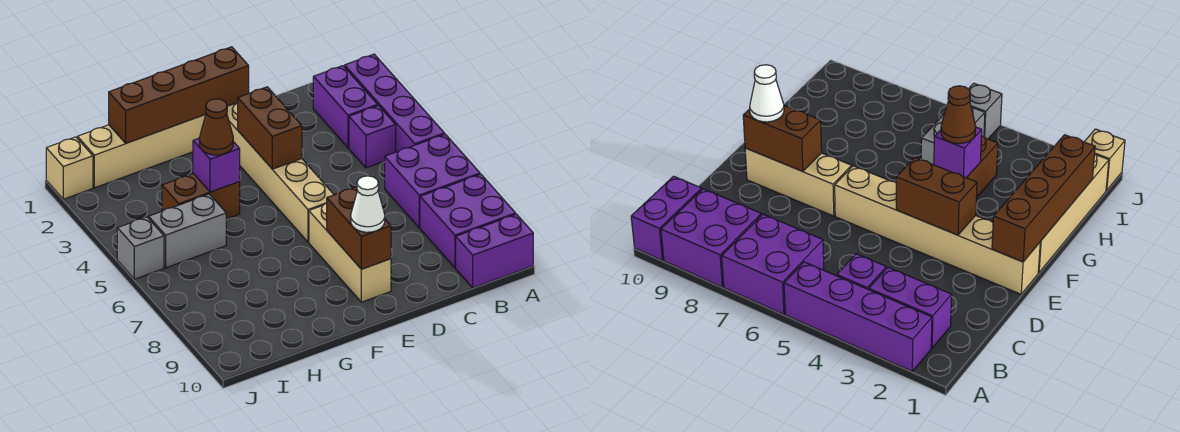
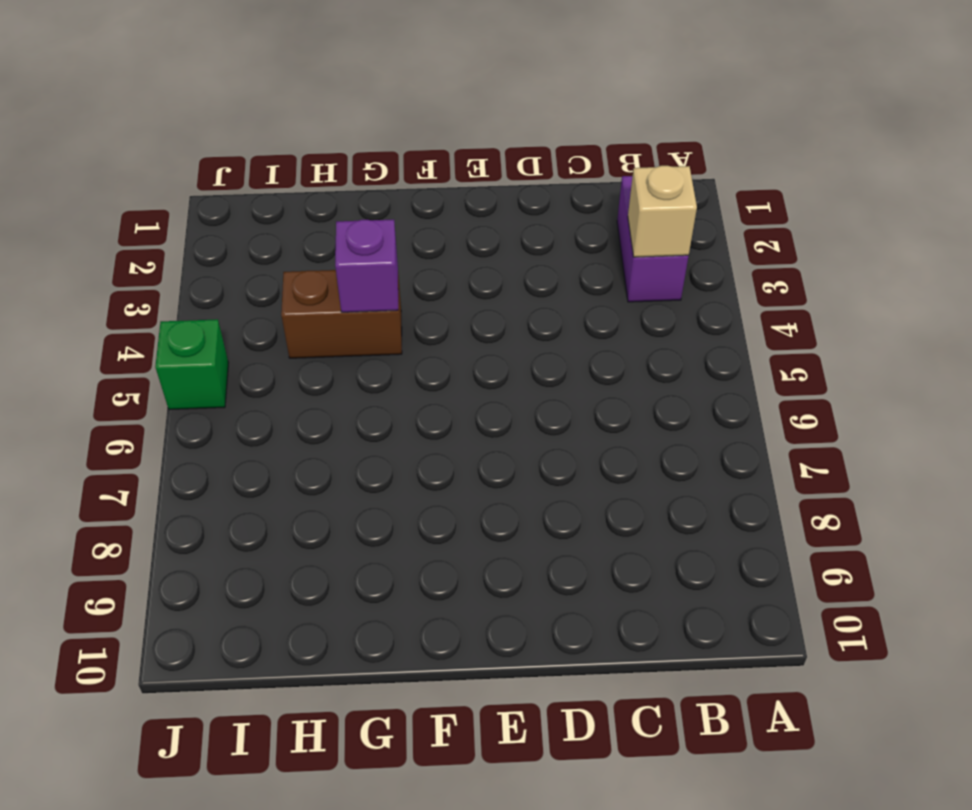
tan brick B3 level 2 -> tan brick J1 level 1
green brick J5 level 1 -> grey brick J5 level 1
none -> purple brick A2:A5 level 1
none -> purple brick A6:B7 level 1
none -> purple brick A8:B9 level 1

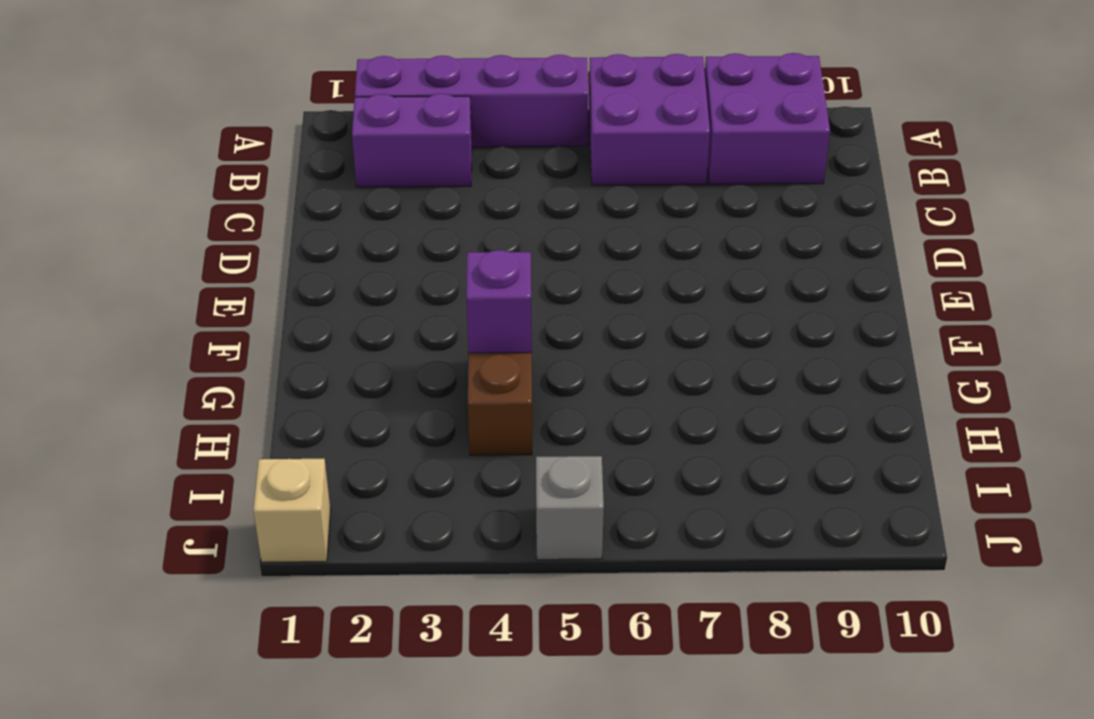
none -> purple brick A10:B10 level 1
none -> purple brick B4 level 1
none -> tan brick E1:E6 level 1

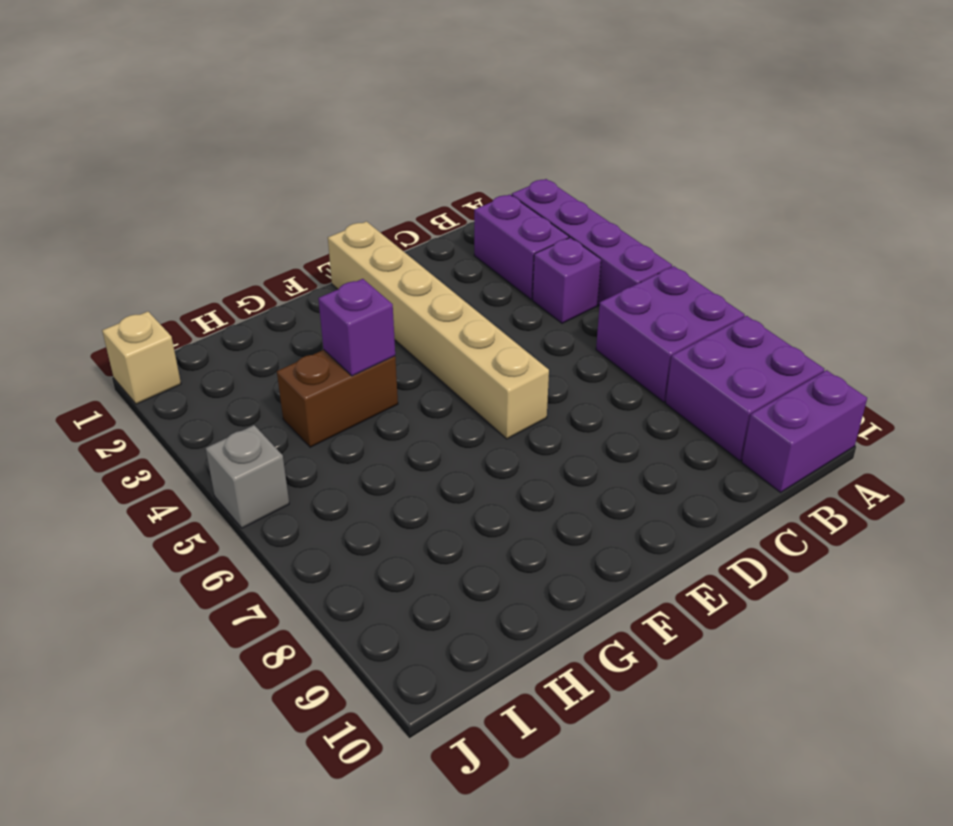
none -> tan brick E7:E9 level 1
none -> tan brick F1:I1 level 1
none -> grey brick H5:I5 level 1

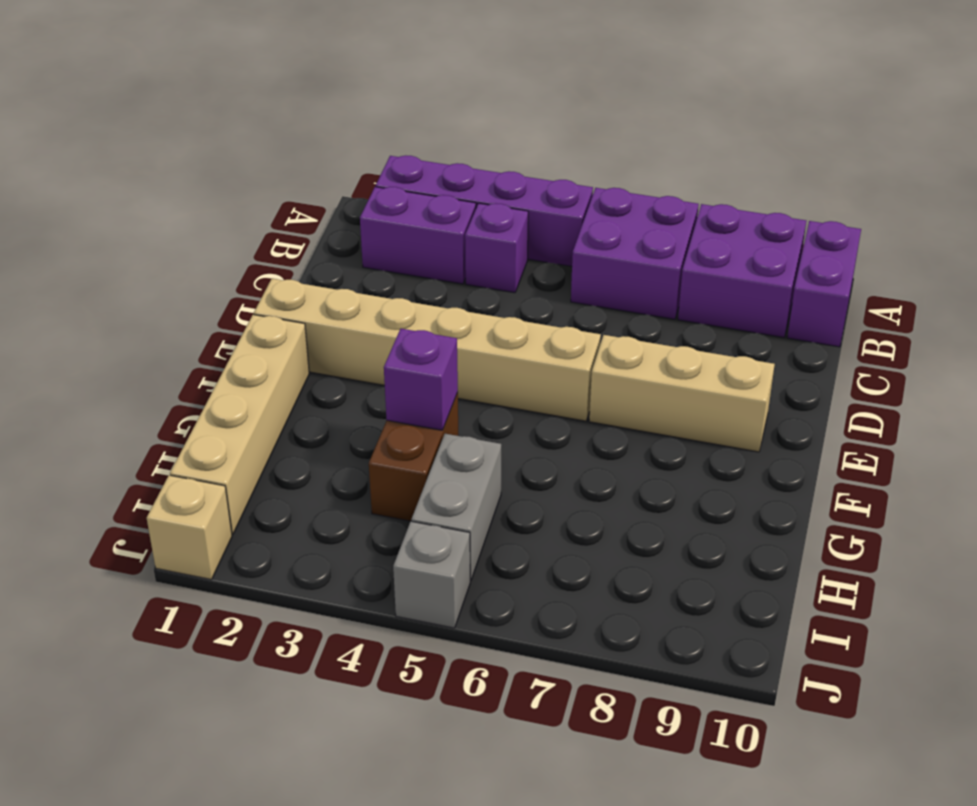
none -> brown brick E1:H1 level 2
none -> brown brick E3:E4 level 2
none -> brown brick E8:E9 level 2

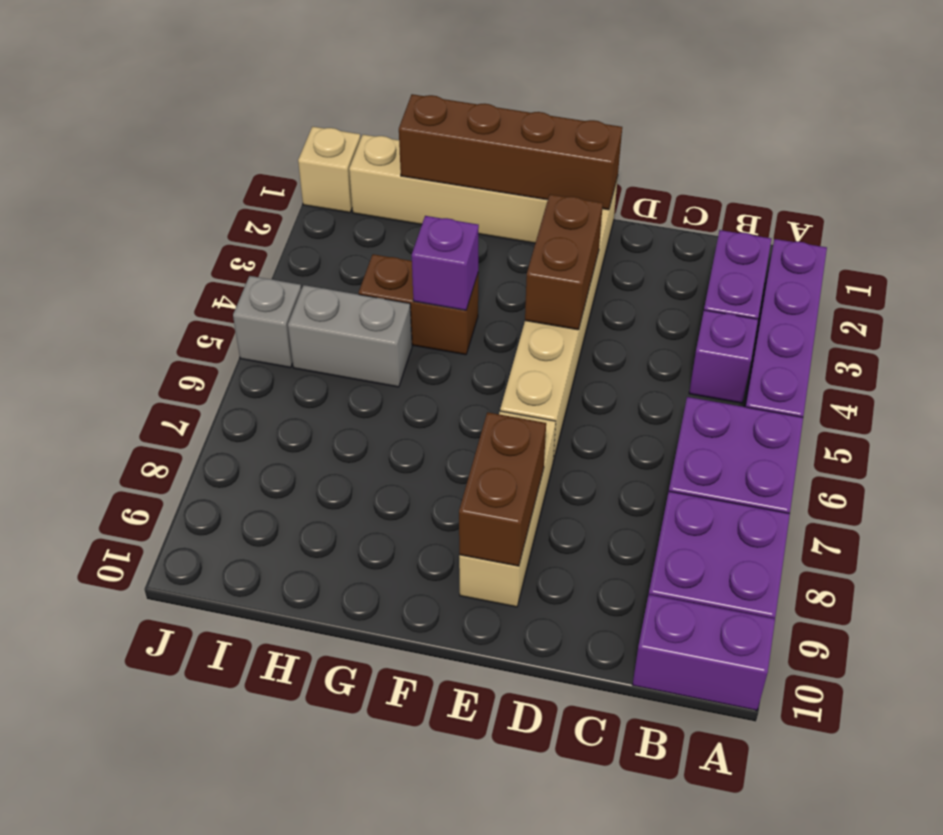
none -> white cone E9 level 3
none -> brown cone G4 level 3

